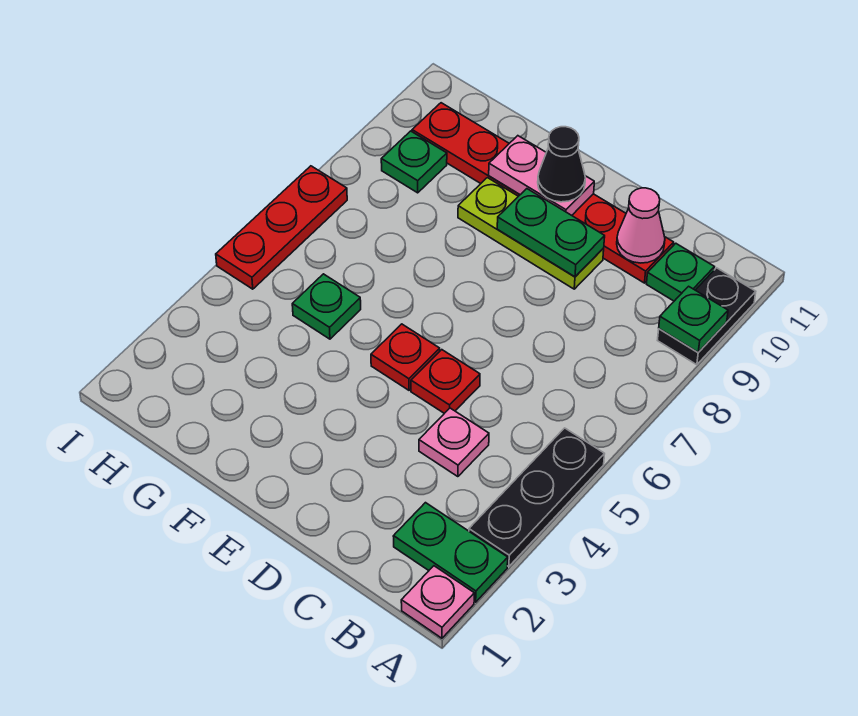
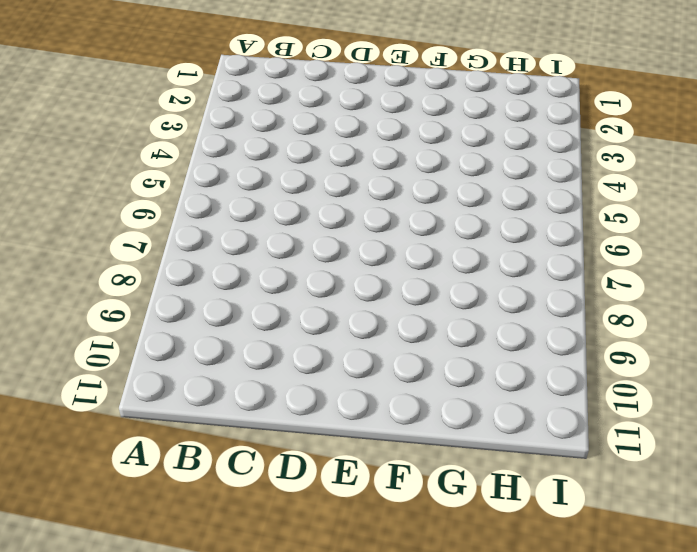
none -> pink plate A1 level 1
none -> green plate A2:B2 level 1
none -> black plate A3:A5 level 1

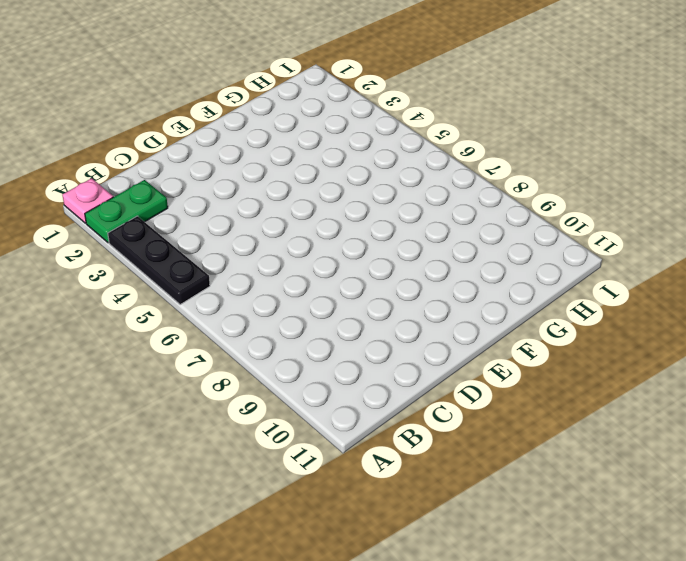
none -> black plate A9:A10 level 1
none -> green plate B10 level 1
none -> pink plate C4 level 1

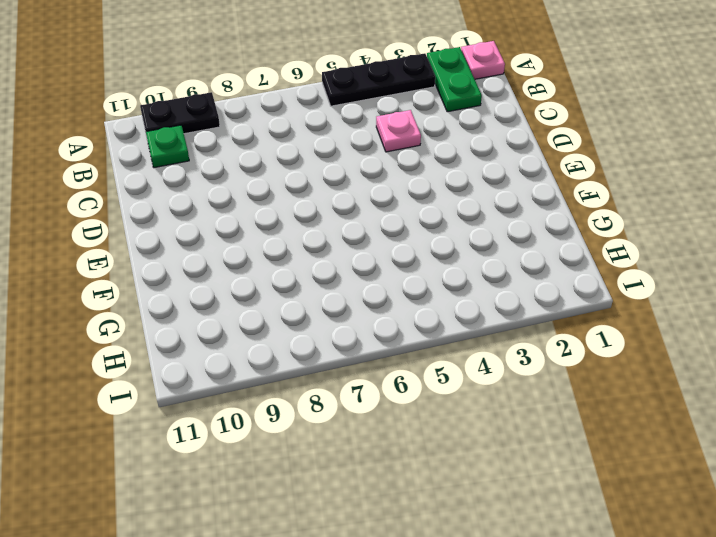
none -> red plate C10:H10 level 1
none -> red plate D5 level 1
none -> lime plate D9:F9 level 1

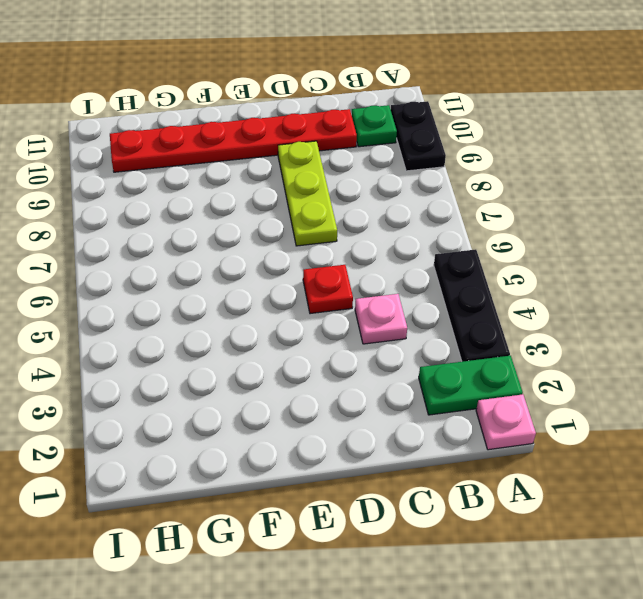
lime plate D7:D9 level 1 -> lime plate D9:F9 level 1
none -> red plate E5 level 1
none -> green plate G5 level 1
none -> green plate H9 level 1

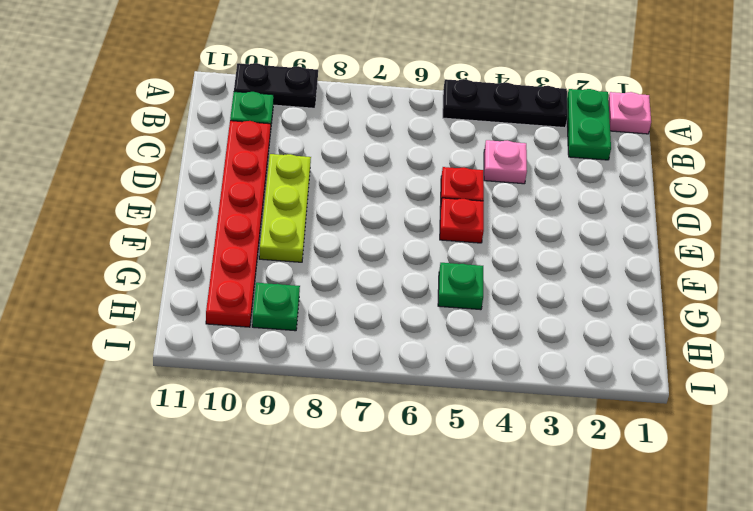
none -> red plate I5:I7 level 1
none -> green plate A9 level 2
none -> pink cone C10 level 2

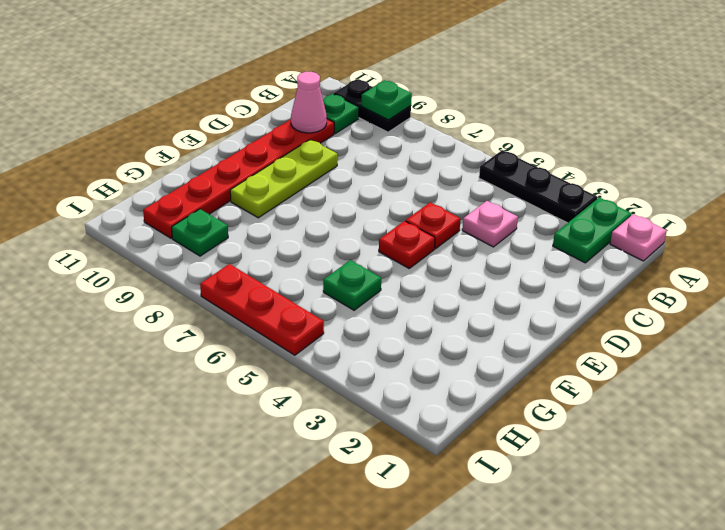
none -> green plate D9:E9 level 2
none -> pink plate E10:F10 level 2
none -> black cone E10 level 3

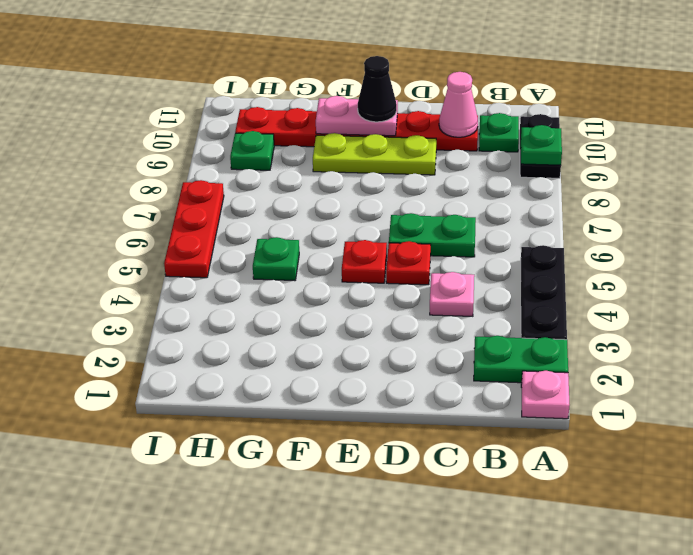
green plate C6:D6 level 1 -> green plate D9:E9 level 2

